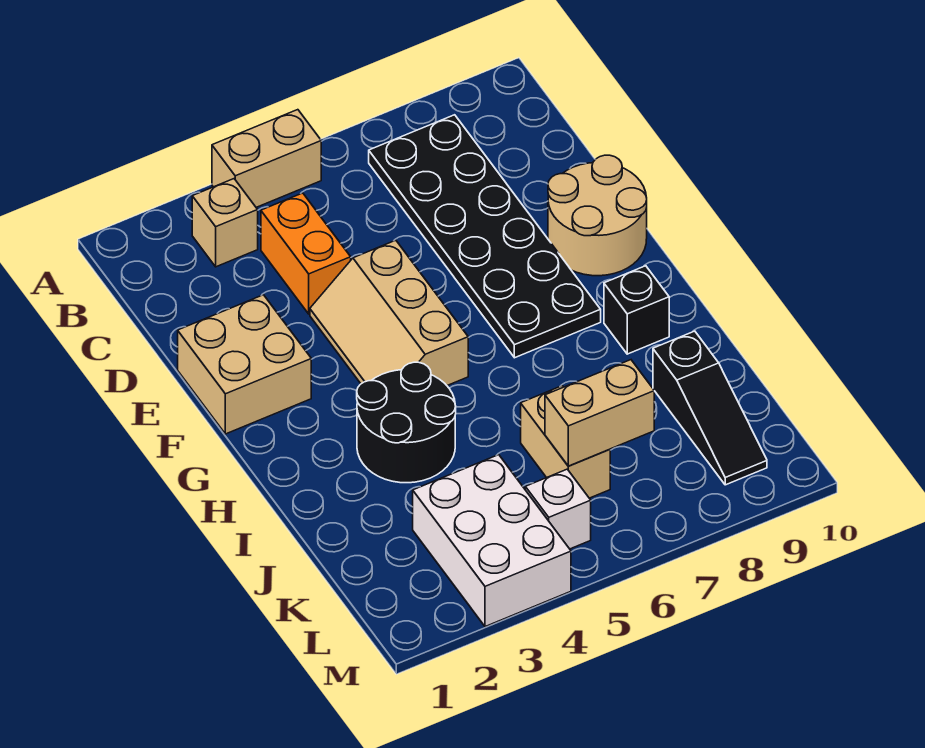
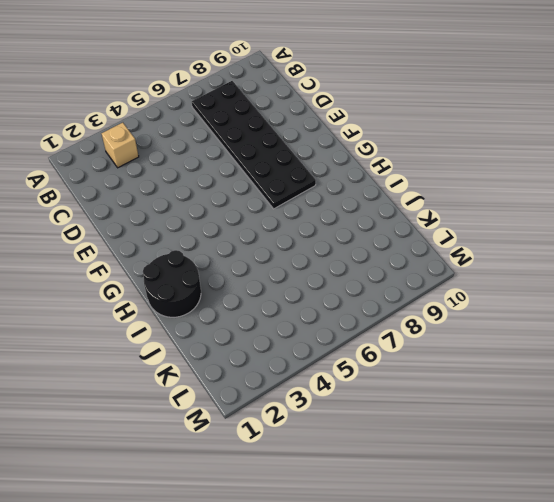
black round brick H1:I2 level 1 -> black round brick H3:I4 level 1
none -> tan brick A4:A5 level 1
none -> orange brick C4:D4 level 1
none -> tan brick E1:F2 level 1

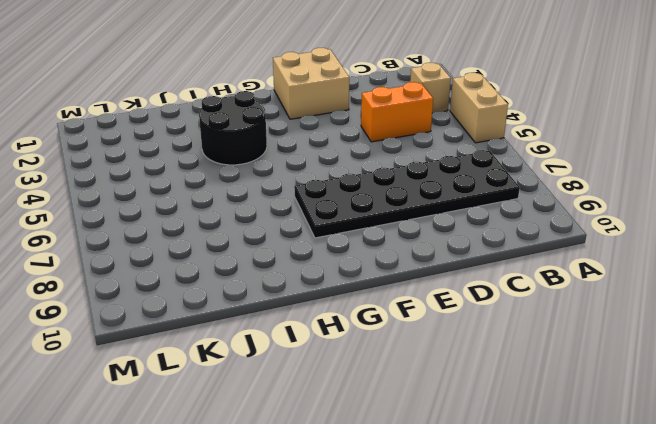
none -> tan slope E4:G5 level 1 top 5
none -> tan round brick E9:F10 level 1
none -> black brick H9 level 1

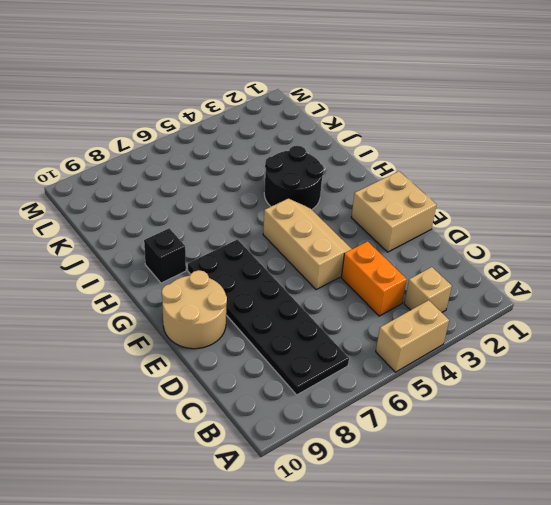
none -> tan brick J6:K6 level 1
none -> black slope J9:L9 level 1 top J
none -> white brick K3:M4 level 1

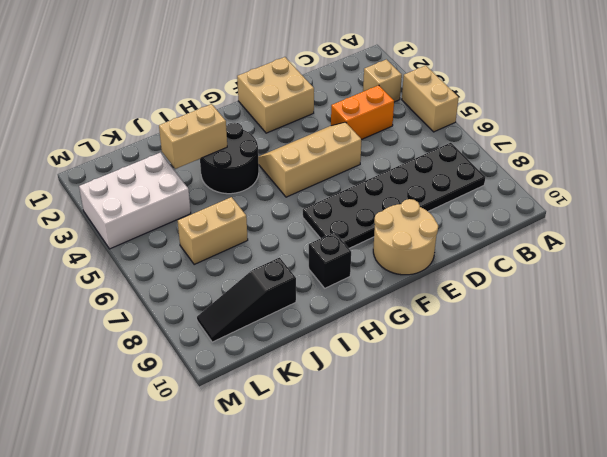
tan brick I3:J3 level 2 -> tan brick K6:K7 level 2
none -> white brick L5 level 1

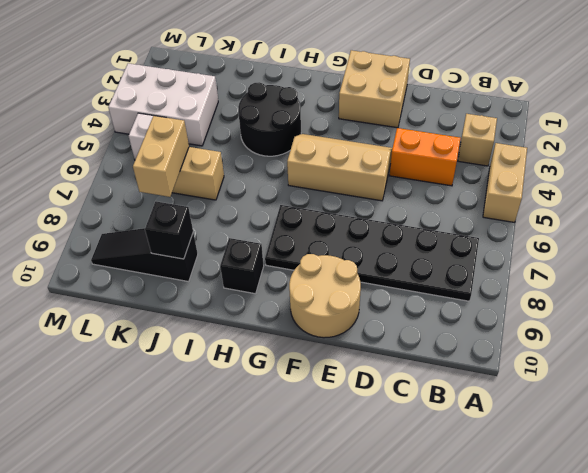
black brick J9 level 2 -> none

